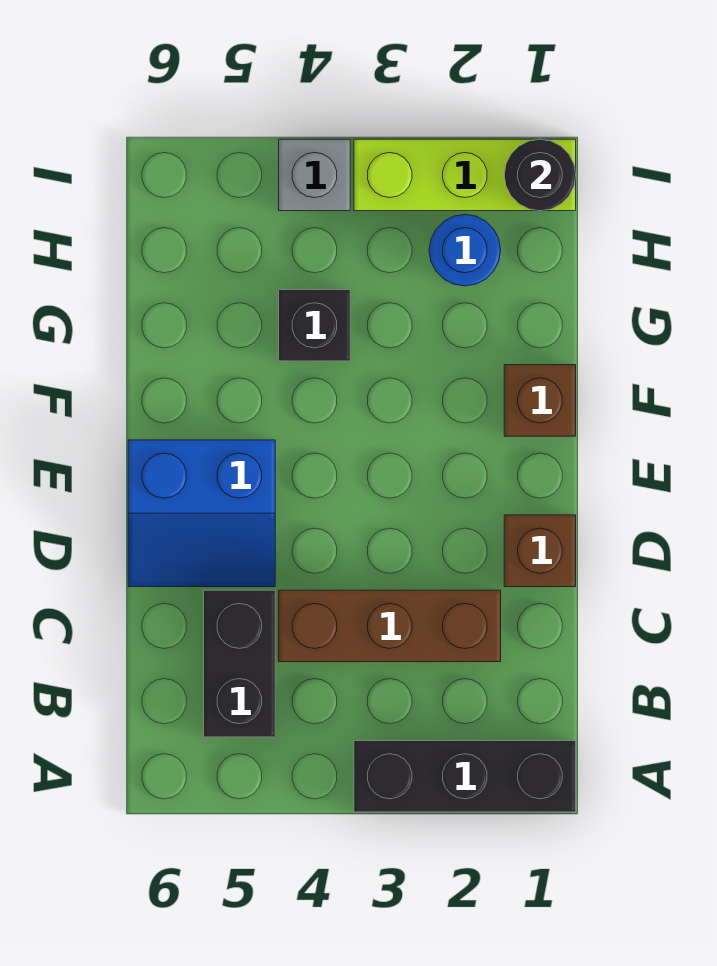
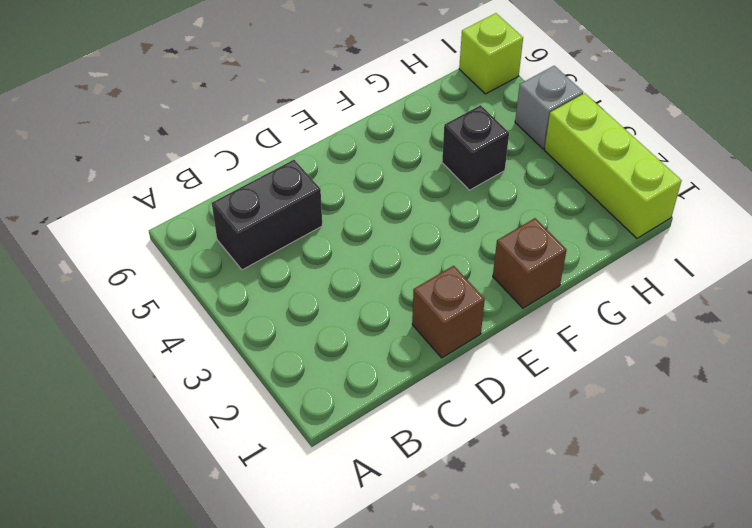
lime brick I6 level 1 -> none
none -> black brick A1:A3 level 1
none -> brown brick C2:C4 level 1

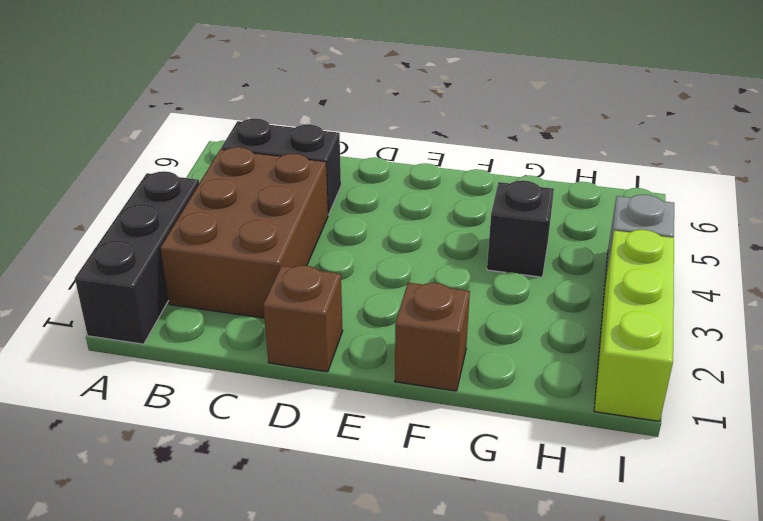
brown brick B2:C4 level 1 -> brown brick C2:C4 level 1
none -> blue slope D5:E6 level 1 top E
none -> blue round brick H2 level 1

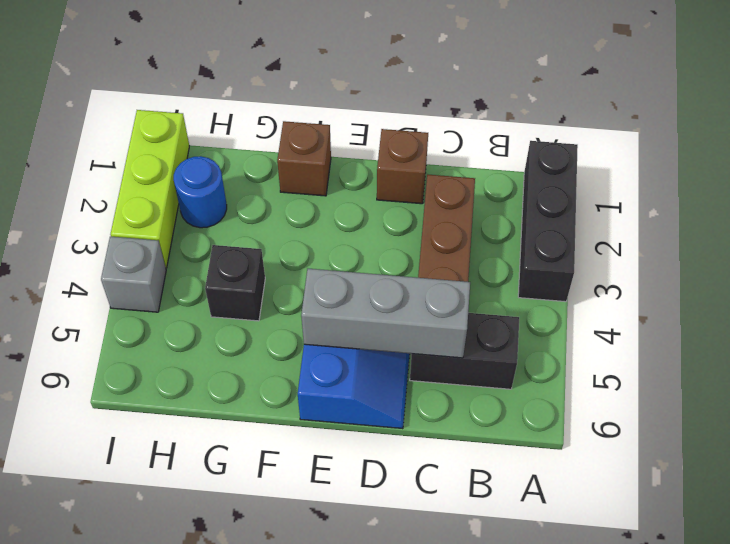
grey brick C5:E5 level 2 -> none
none -> black round brick I1 level 2

